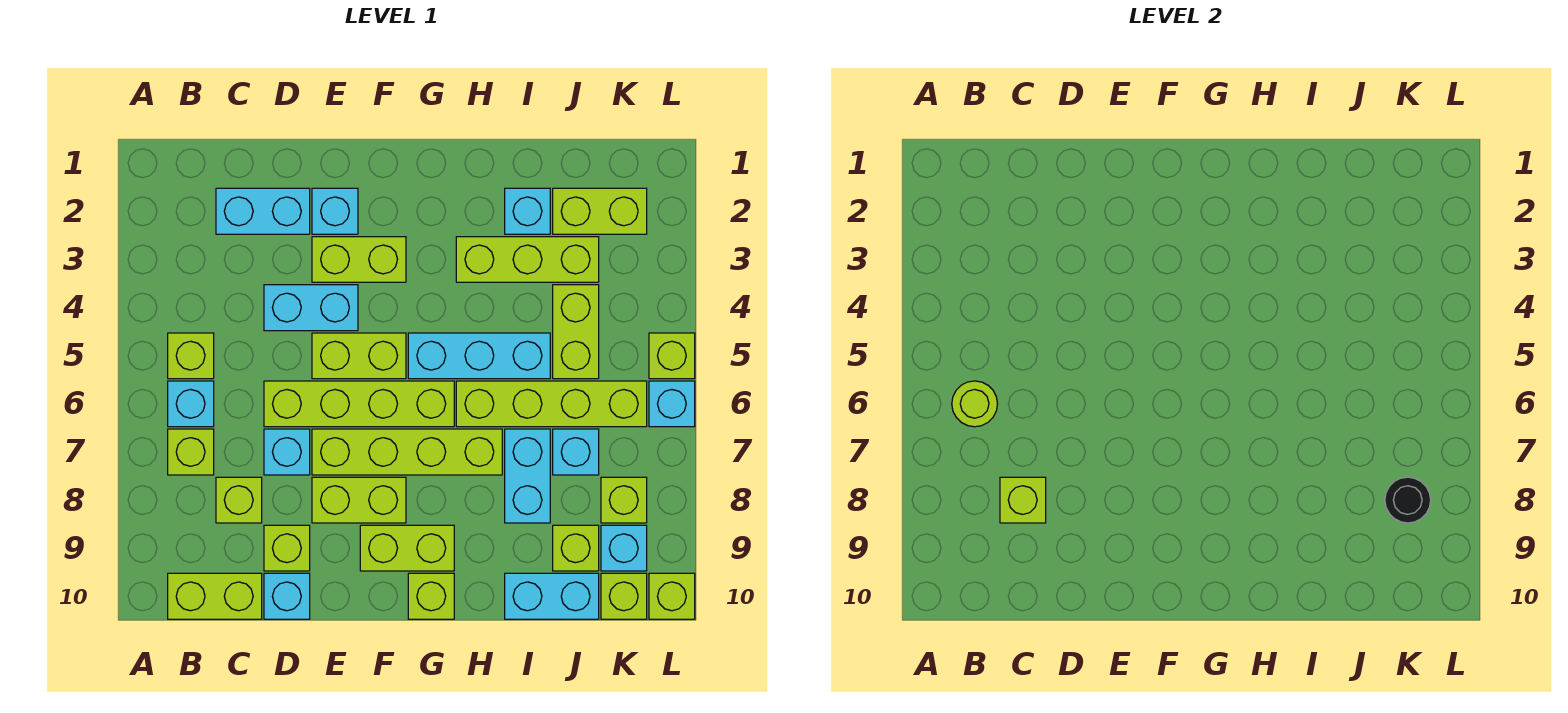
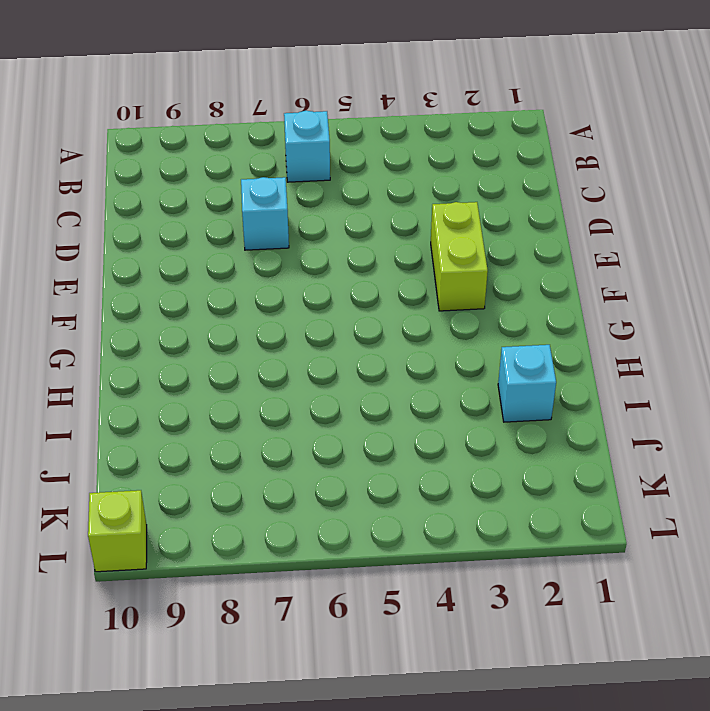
none -> lime brick B5 level 1
none -> lime brick B7 level 1
none -> lime brick B10:C10 level 1
none -> cyan brick C2:D2 level 1

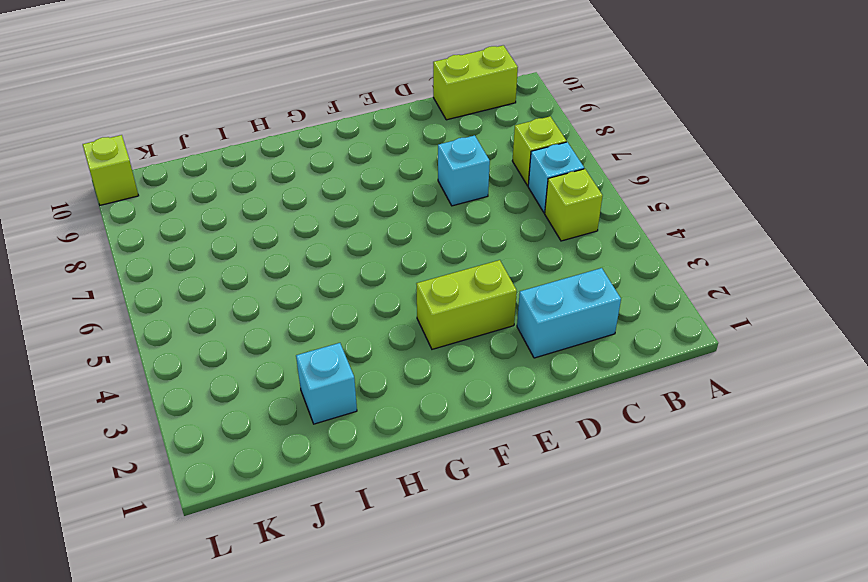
none -> lime brick C8 level 1
none -> cyan brick D4:E4 level 1
none -> lime brick D6:G6 level 1
none -> lime brick D9 level 1

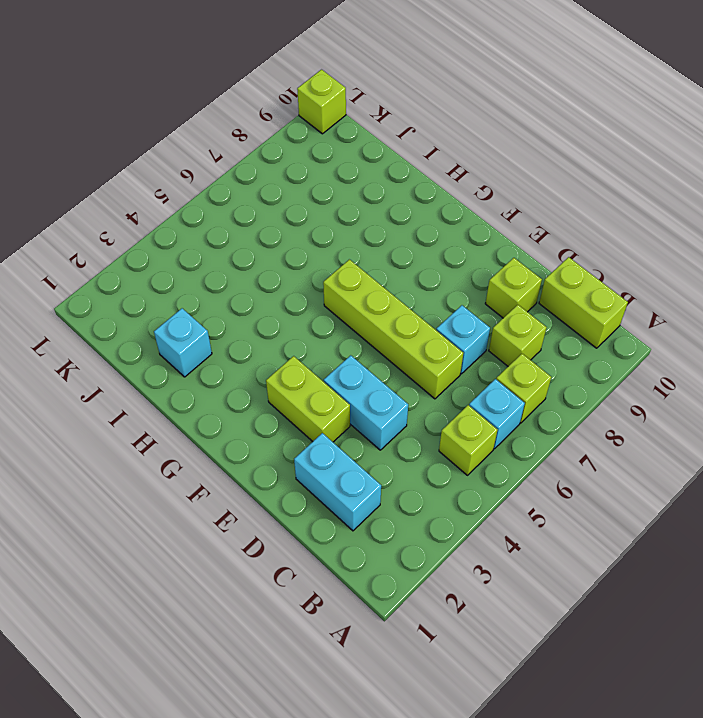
none -> cyan brick D10 level 1
none -> cyan brick E2 level 1
none -> lime brick E5:F5 level 1
none -> lime brick E7:H7 level 1

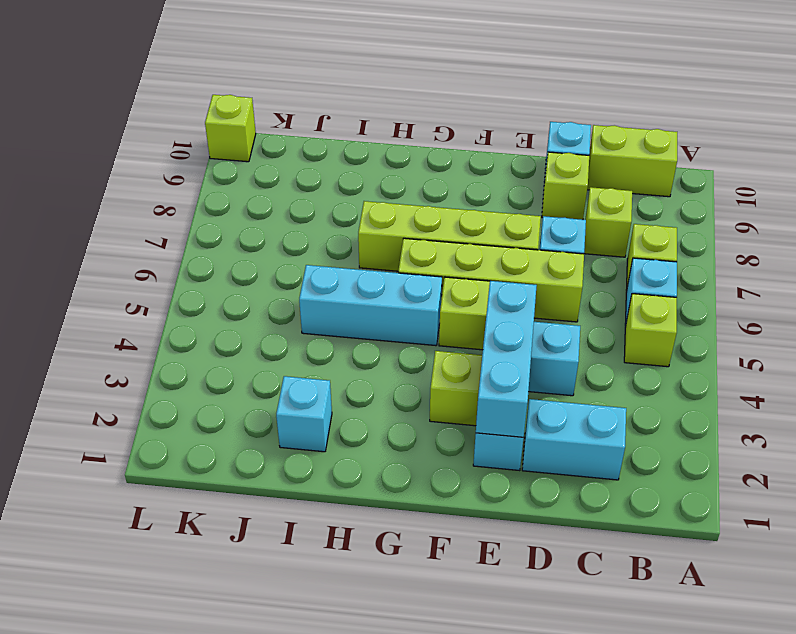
cyan brick E2:E4 level 2 -> none
none -> lime brick E8:F8 level 1
none -> lime brick F9:G9 level 1
none -> lime brick G10 level 1
none -> lime brick H3:J3 level 1

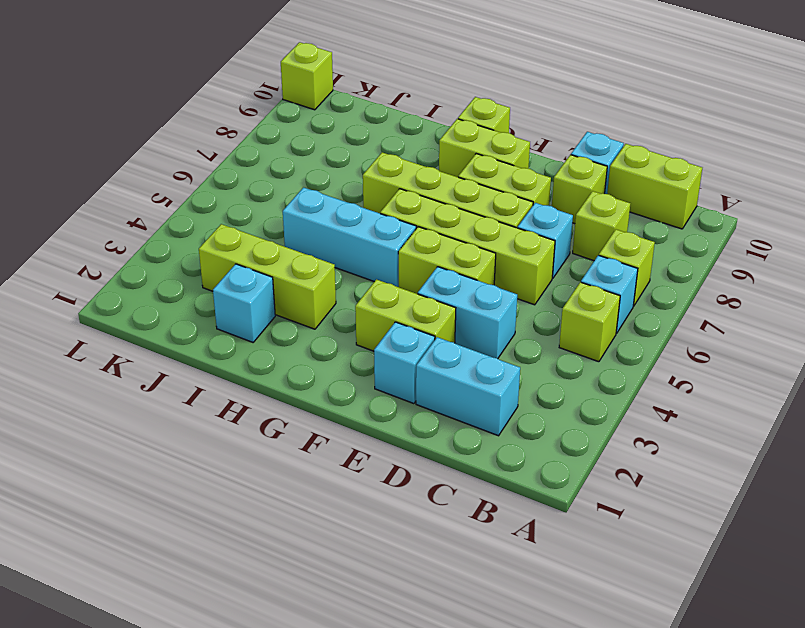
none -> lime brick H6:K6 level 1
none -> cyan brick I7:I8 level 1
none -> cyan brick I10:J10 level 1
none -> lime brick J2:K2 level 1

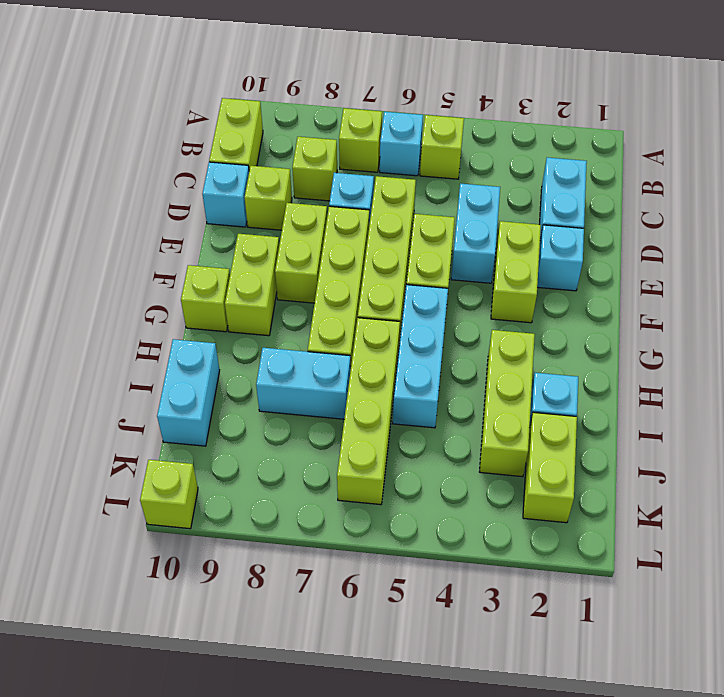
none -> lime brick J4:J5 level 1
none -> cyan brick J7 level 1
none -> lime brick J9 level 1
none -> lime brick K8 level 1

